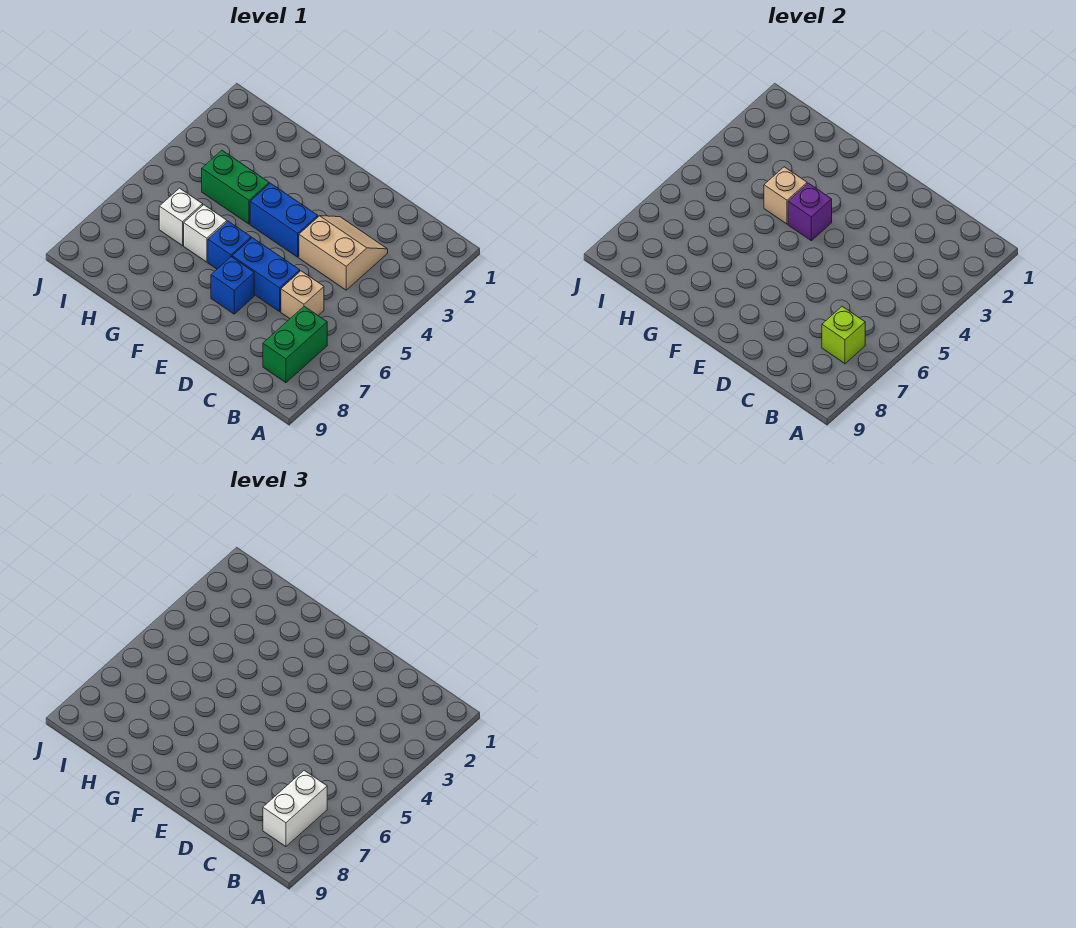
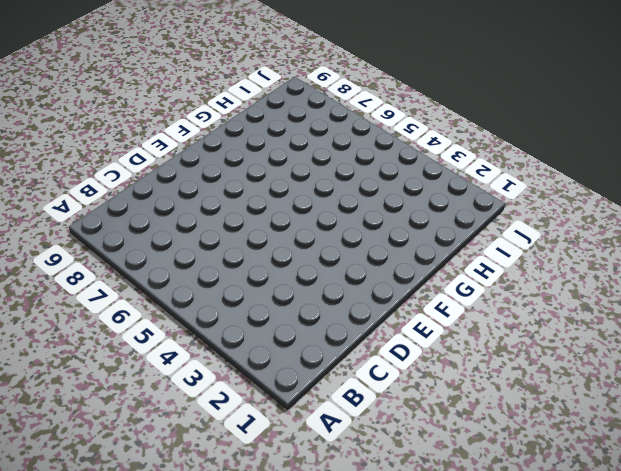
none -> green brick B7:B8 level 1
none -> tan slope C3:D4 level 1 top 4
none -> tan brick C6 level 1

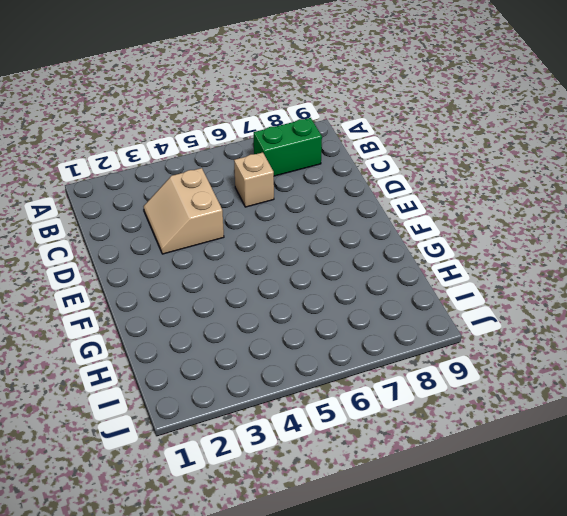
none -> blue brick D6:E6 level 1
none -> blue brick E4:F4 level 1
none -> blue brick E7 level 1

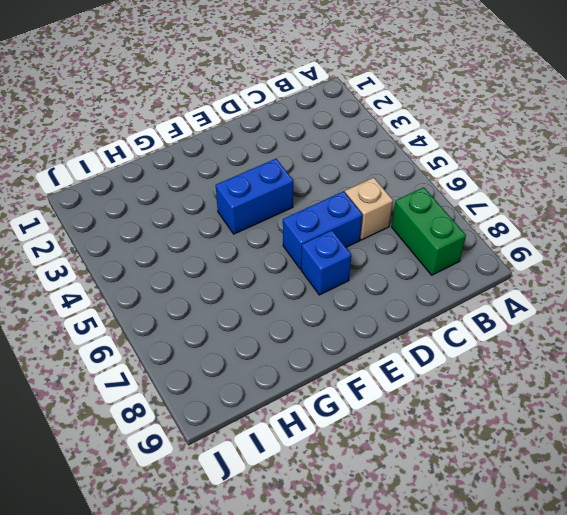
none -> tan slope C3:D4 level 1 top 4
none -> blue brick F6 level 1
none -> green brick G4:H4 level 1

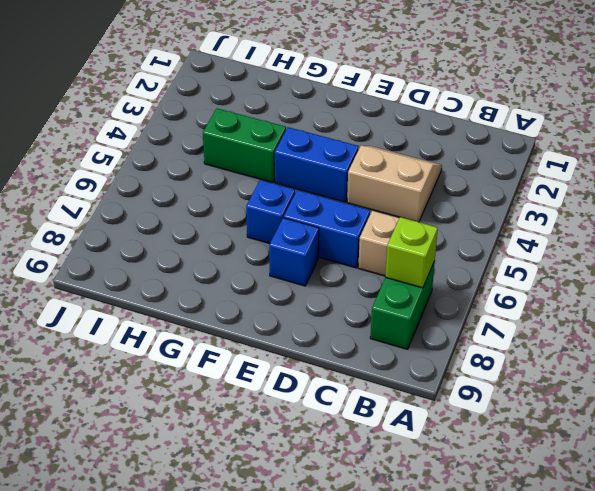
none -> white brick G6 level 1
none -> white brick H6 level 1
none -> purple brick F4 level 2

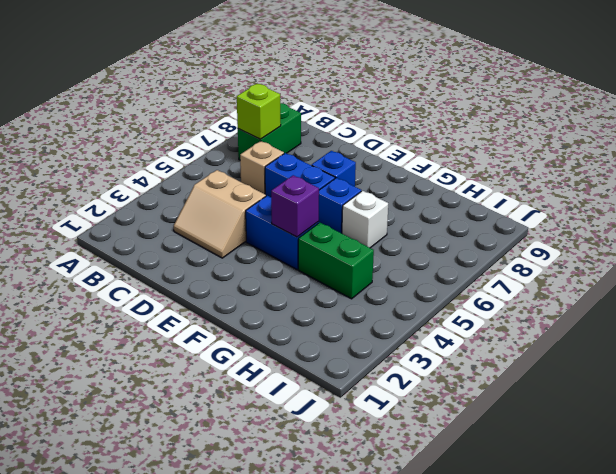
none -> white brick H6 level 1
none -> tan brick G4 level 2
none -> white brick B7:B8 level 3

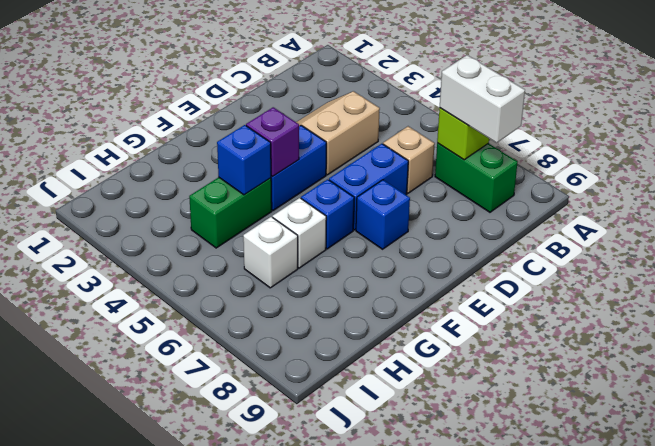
blue brick G4 level 2 -> tan brick G4 level 2

